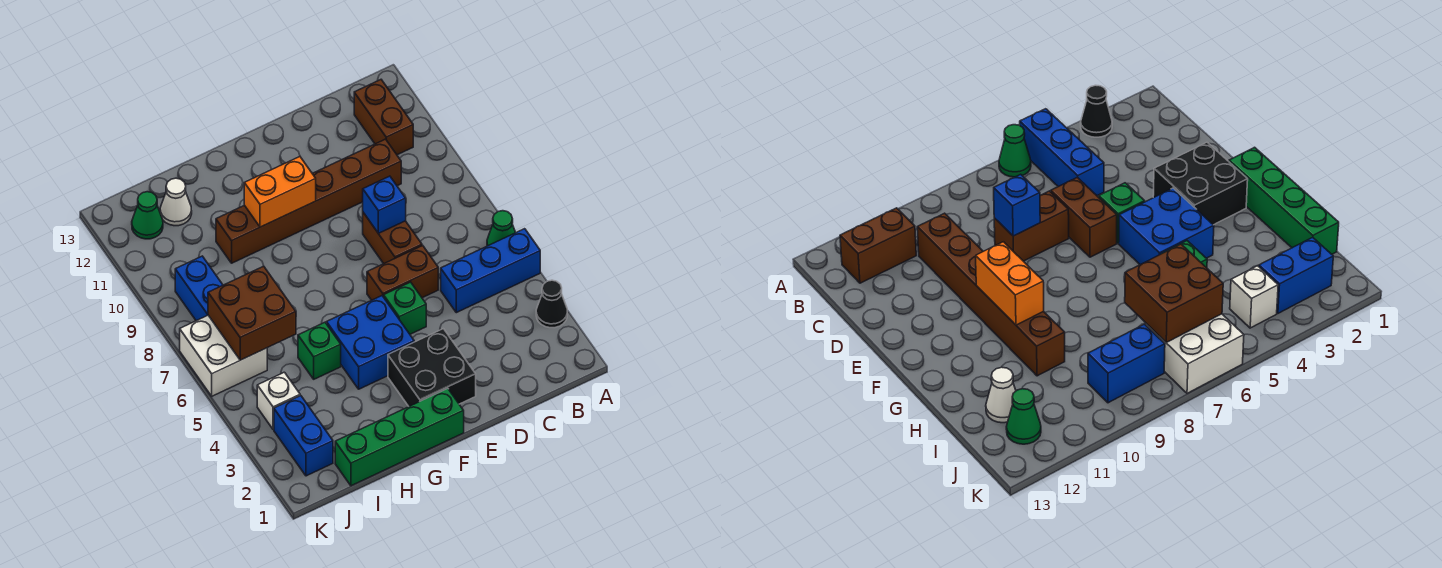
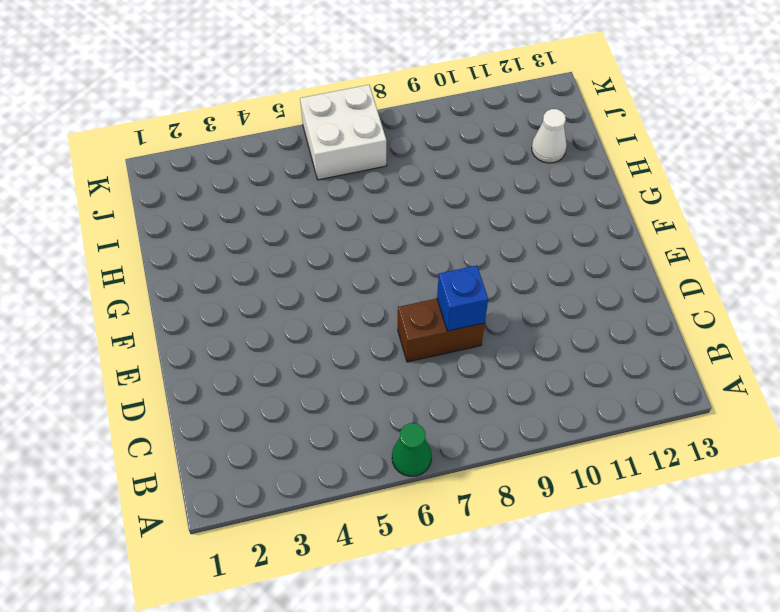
none -> black cone A3 level 1
none -> blue brick A5:C5 level 1
none -> brown brick B11:B12 level 1

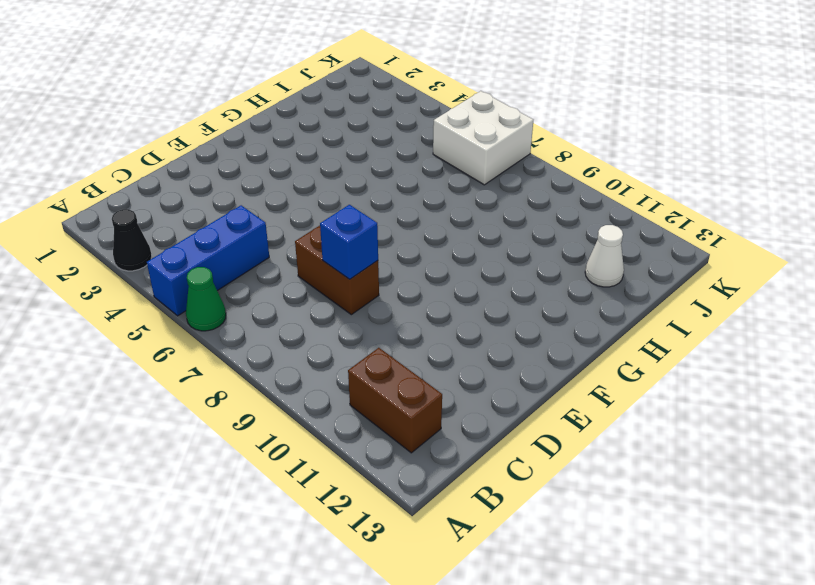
none -> brown brick C10:H10 level 1
none -> brown brick D6:E6 level 1
none -> black brick E2:F3 level 1

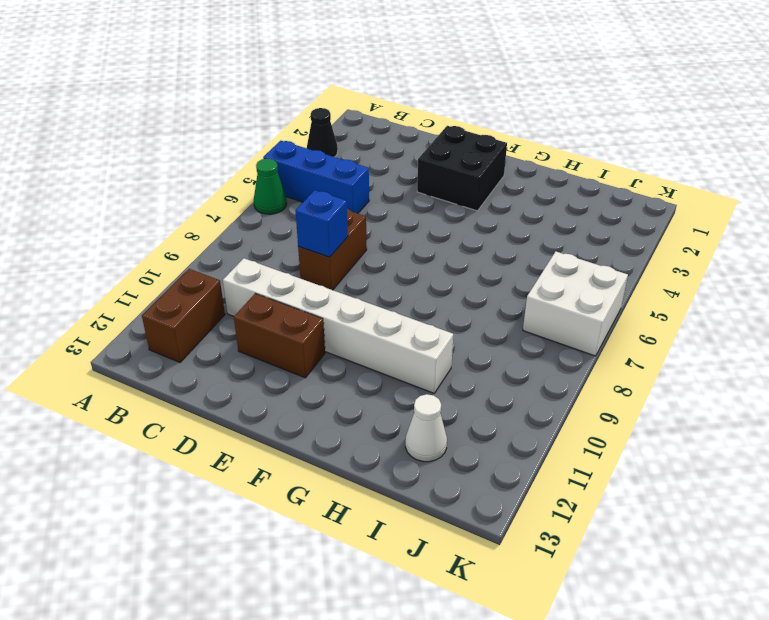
white brick C10:H10 level 1 -> brown brick C10:H10 level 1
brown brick D11:E11 level 1 -> brown brick D6:E6 level 1
none -> green brick E5 level 1
none -> green brick F1:I1 level 1
none -> blue brick F4:G5 level 1

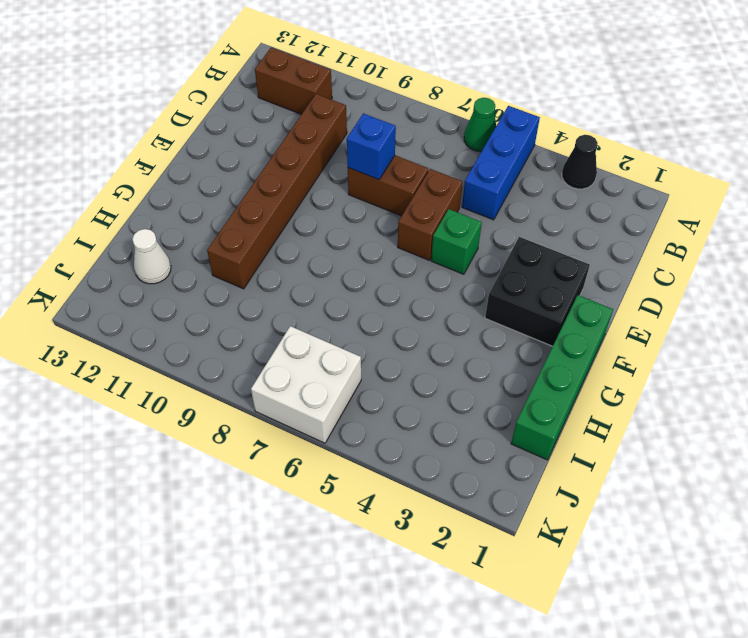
none -> blue brick F4:G5 level 1
none -> green brick H5 level 1
none -> blue brick J2:J3 level 1

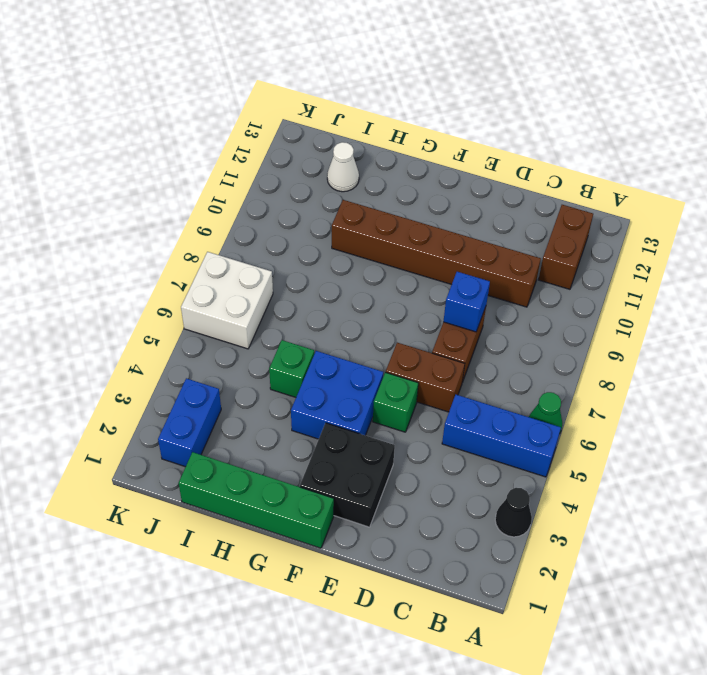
none -> white brick J4 level 1
none -> blue brick J8:J9 level 1
none -> green cone J12 level 1

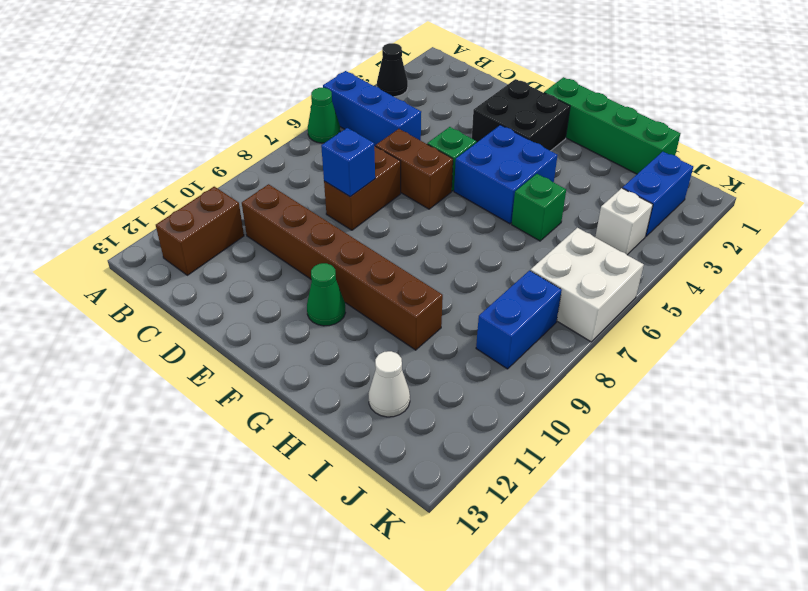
green cone F11 level 1 -> green cone J12 level 1
none -> orange brick F10:G10 level 2
none -> brown brick I6:J7 level 2

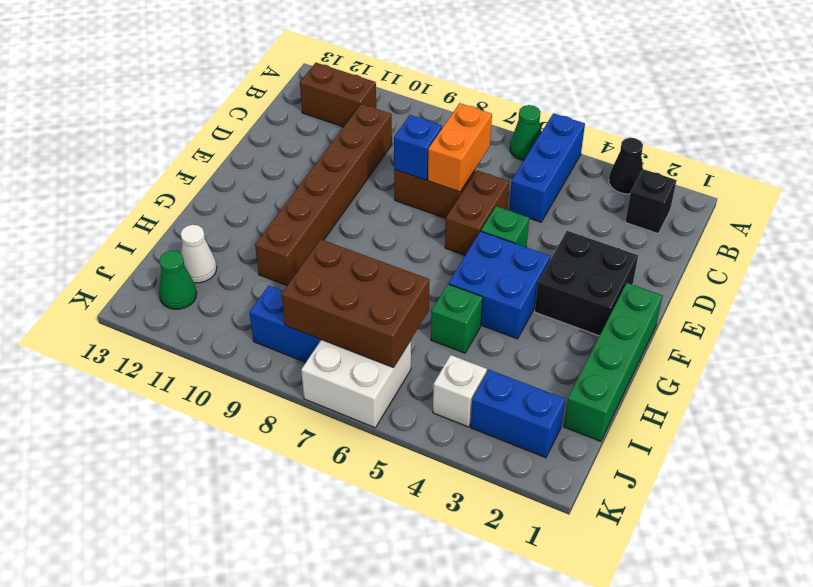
black brick B2 level 1 -> none
orange brick C7:D7 level 2 -> orange brick F10:G10 level 2
brown brick I6:J8 level 2 -> brown brick I6:J7 level 2

